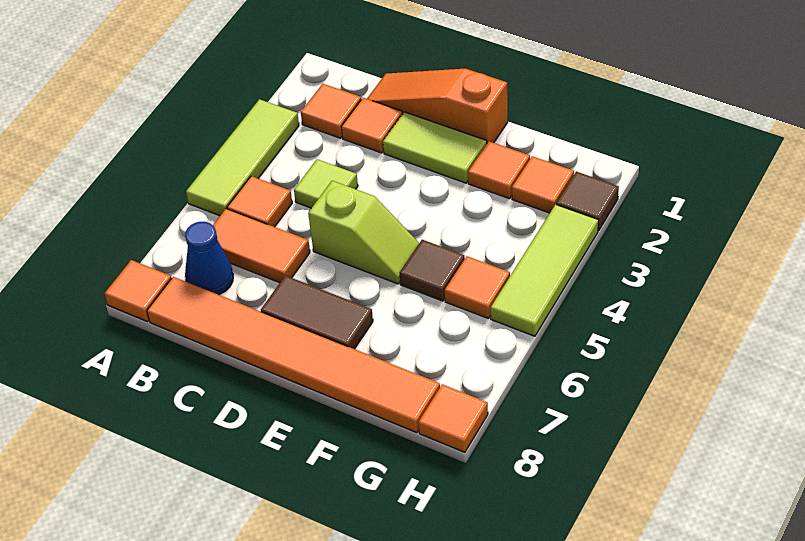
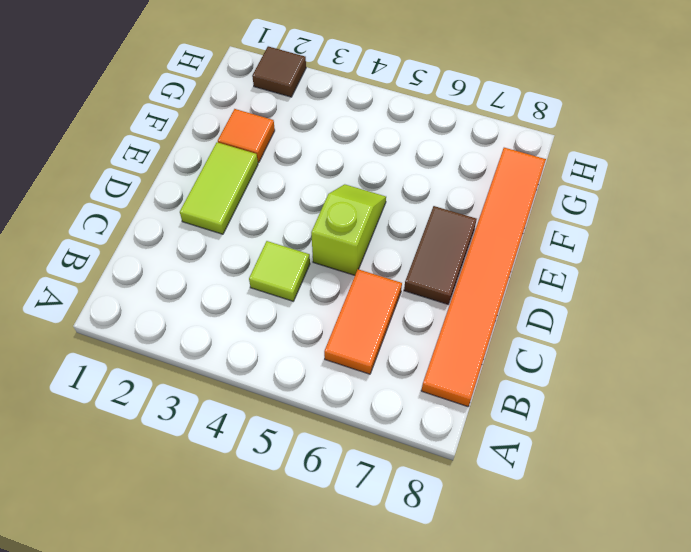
none -> lime tile A3:A5 level 1
none -> orange tile A8 level 1
none -> orange tile B2 level 1

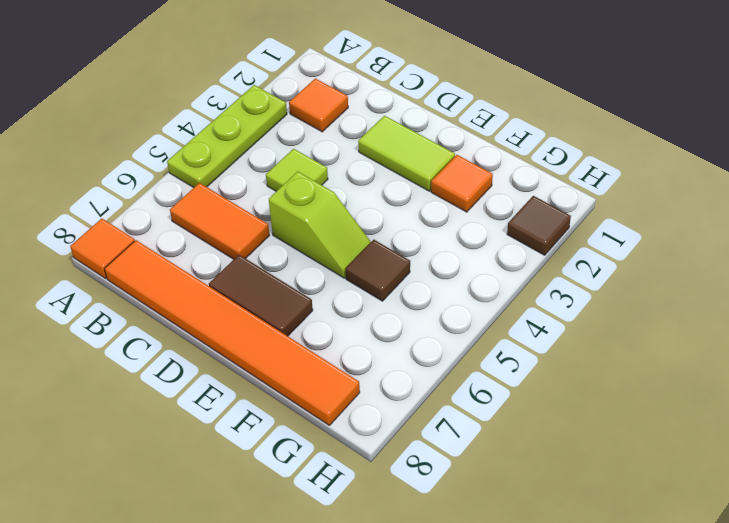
lime plate A3:A5 level 1 -> lime tile A3:A5 level 1
none -> orange tile B5 level 1
none -> blue cone B7 level 1
none -> orange slope C1:E1 level 1 top E

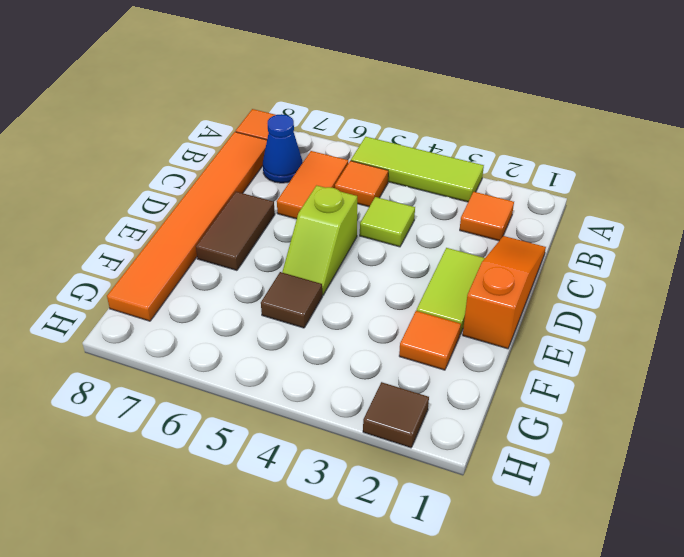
none -> orange tile C2 level 1
none -> orange tile G2 level 1
none -> orange tile G5 level 1

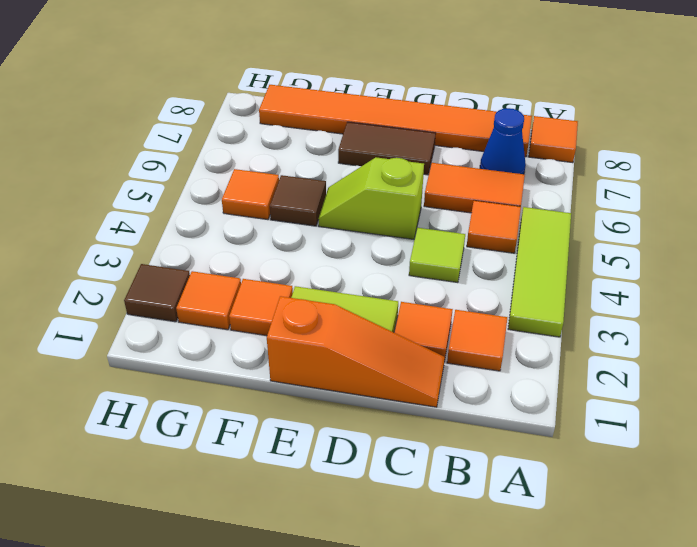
none -> lime tile H3:H5 level 1
none -> orange tile H8 level 1

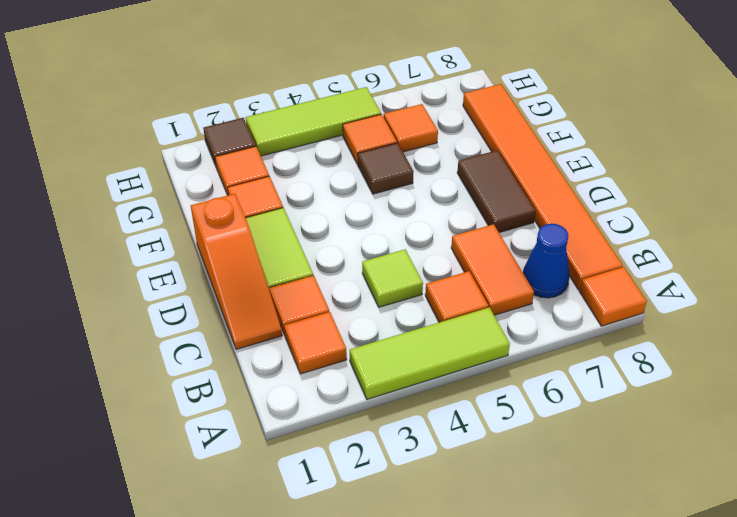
orange tile G6 level 1 -> orange tile H8 level 1
none -> lime slope D5:E5 level 1 top D

